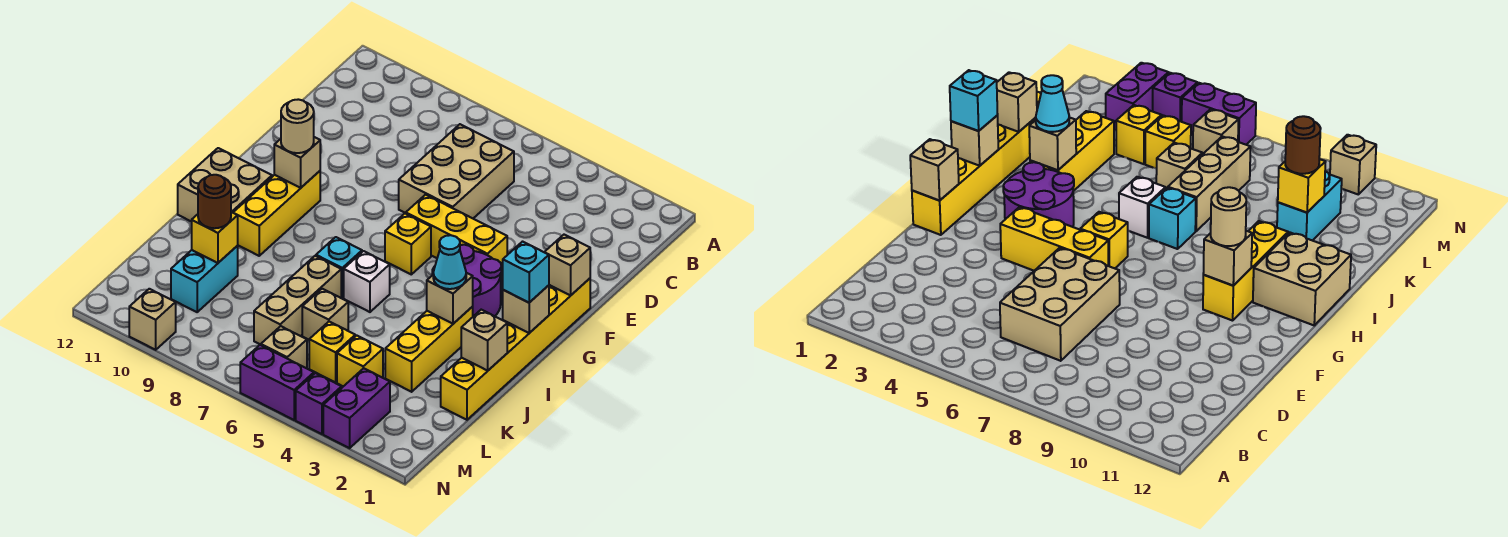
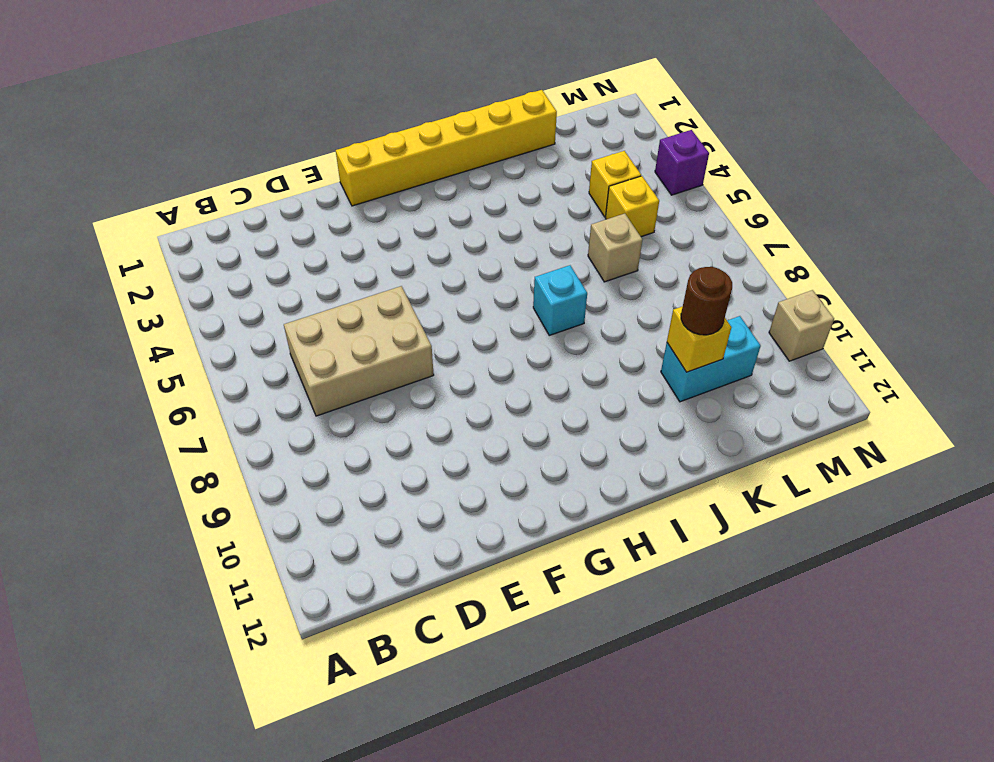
none -> yellow brick F4:F6 level 1
none -> purple round brick G3:H4 level 1
none -> yellow brick G6 level 1
none -> yellow brick G10:I10 level 1

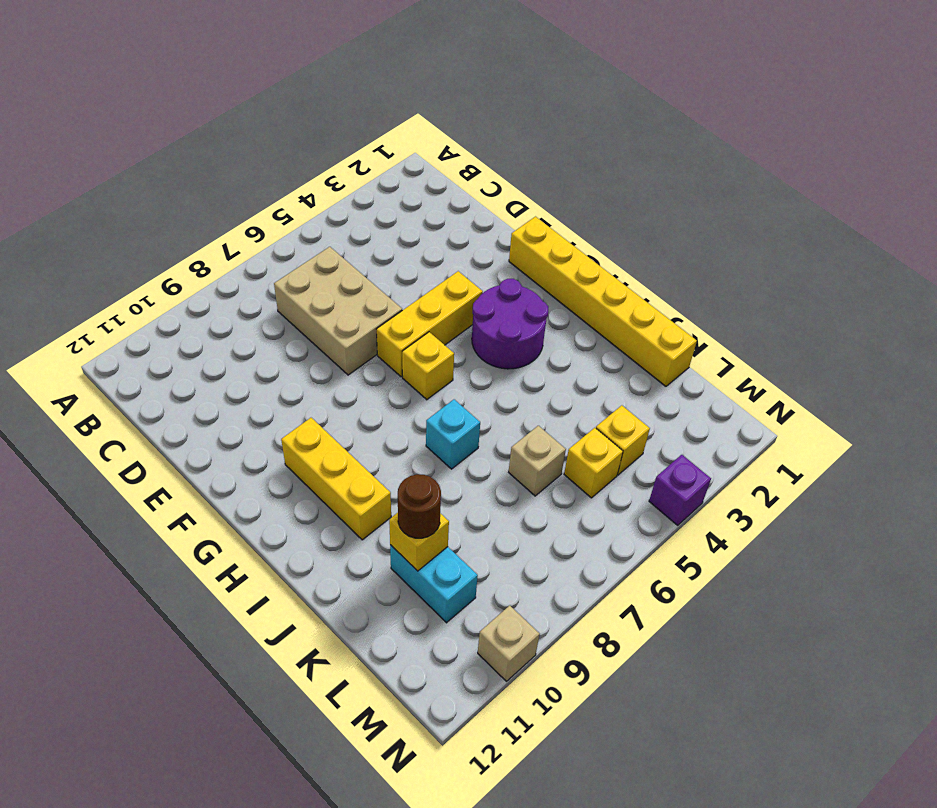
none -> tan brick H11:I12 level 1
none -> yellow brick I3:K3 level 1
none -> white brick I6 level 1
none -> tan brick J7:L7 level 1

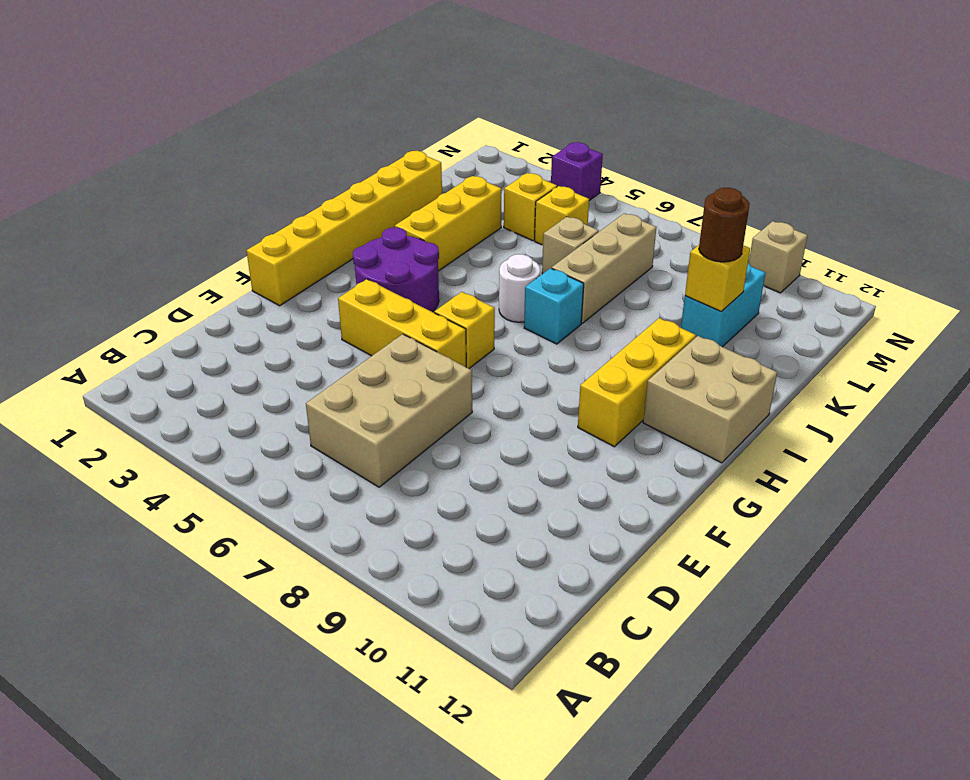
white round brick I6 level 1 -> white brick I6 level 1
none -> purple brick M3:N3 level 1
none -> tan brick M6 level 1
none -> purple brick N5:N6 level 1
none -> tan brick F1 level 2

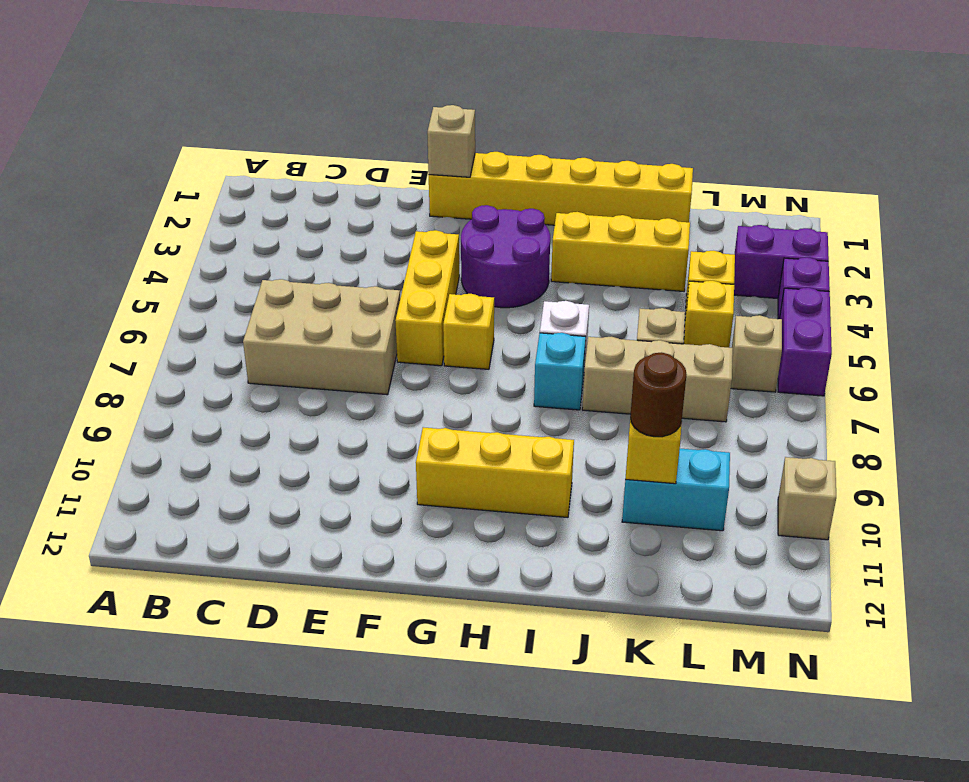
none -> tan brick H11:I12 level 1
none -> tan brick G10 level 2
none -> tan brick H1 level 2
none -> tan brick I3 level 2

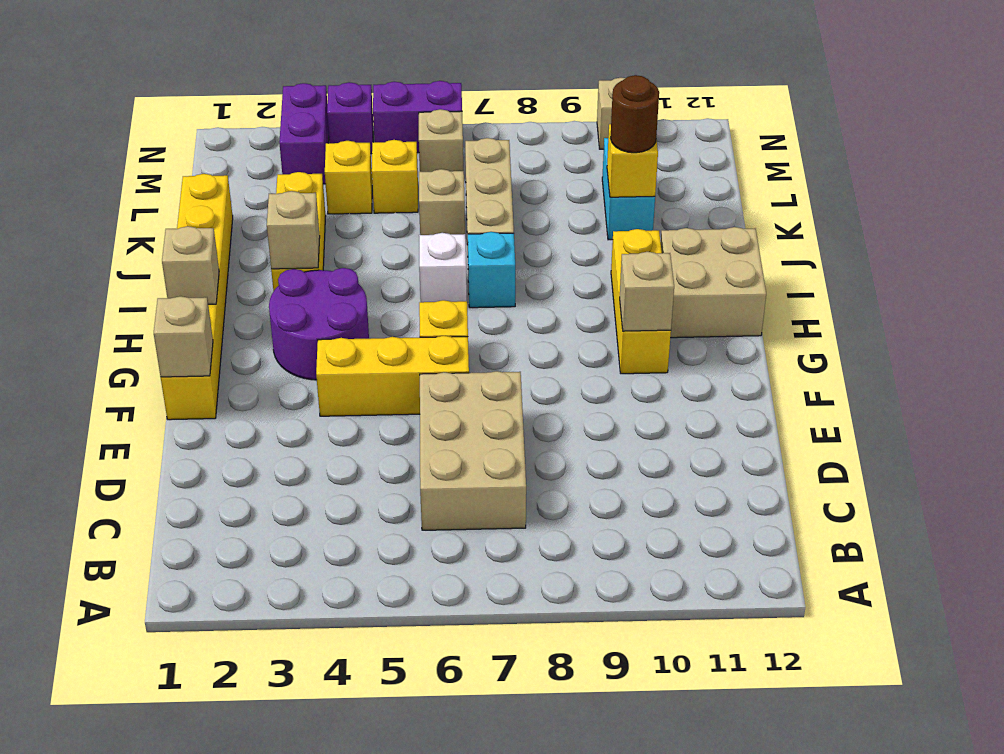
none -> tan brick J1 level 2
none -> tan round brick G10 level 3
none -> cyan brick H1 level 3
none -> cyan cone I3 level 3

